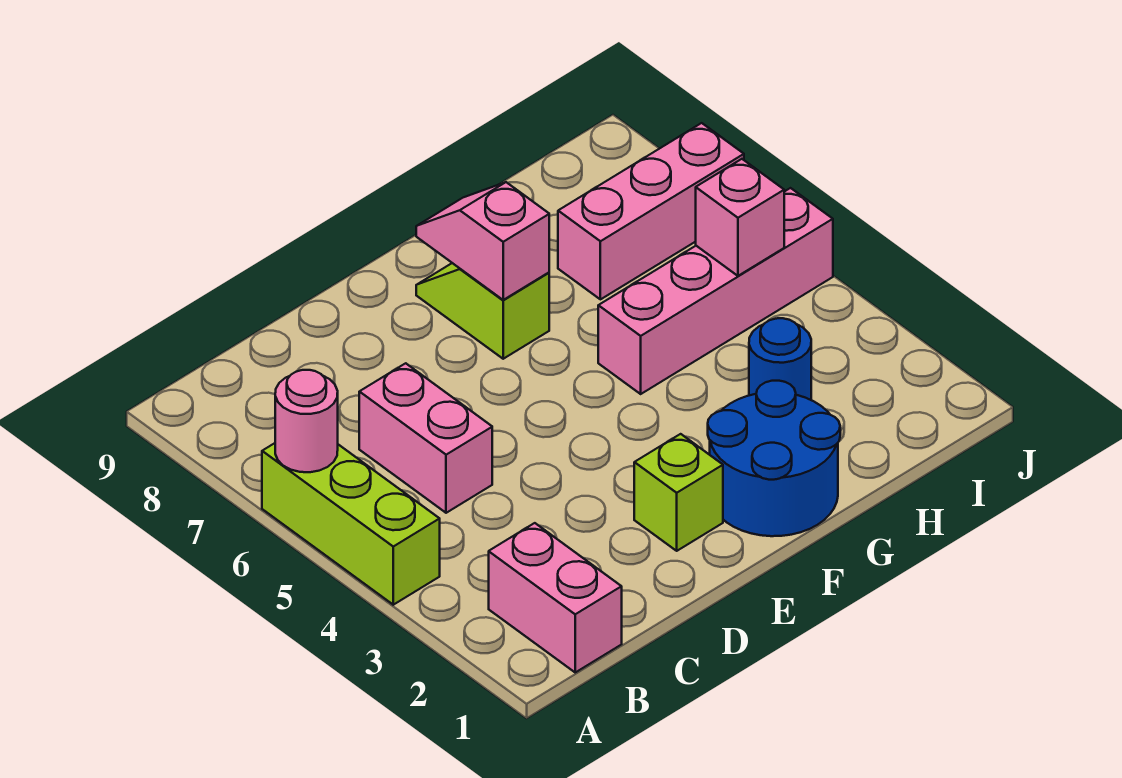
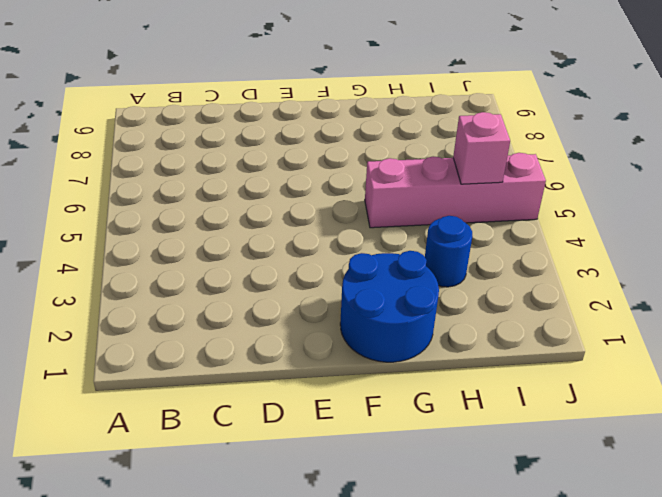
none -> lime brick A4:A6 level 1
none -> pink brick B1:B2 level 1
none -> pink brick C5:C6 level 1

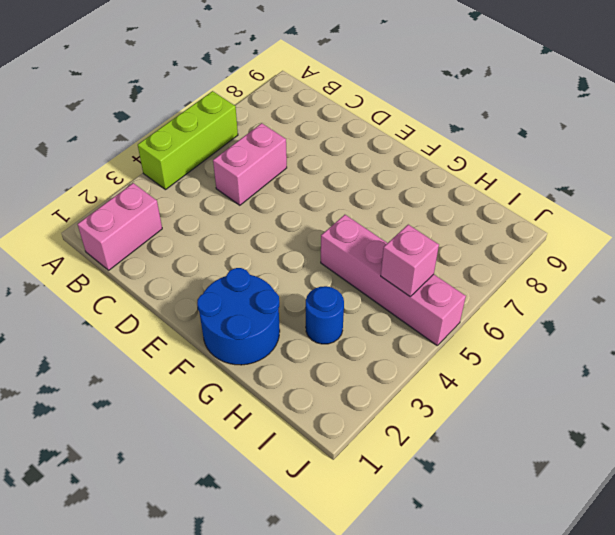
none -> lime brick E2 level 1
none -> lime slope F7:F8 level 1 top 7
none -> pink brick H7:J7 level 1

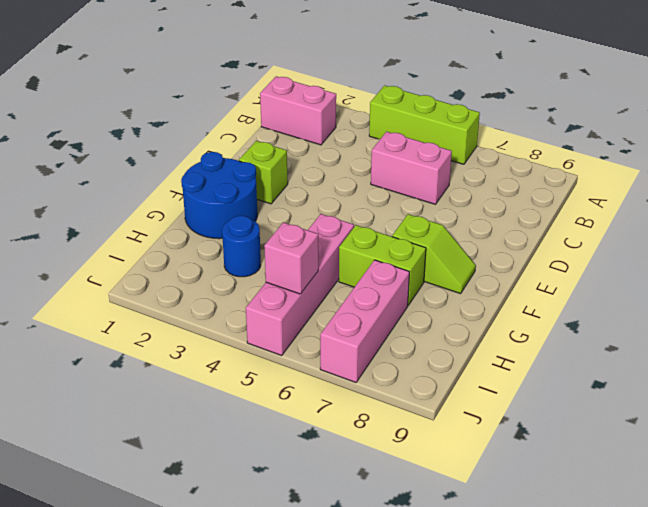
lime brick G6:G7 level 1 -> none
none -> pink round brick A6 level 2
none -> pink slope F7:F8 level 2 top 7

